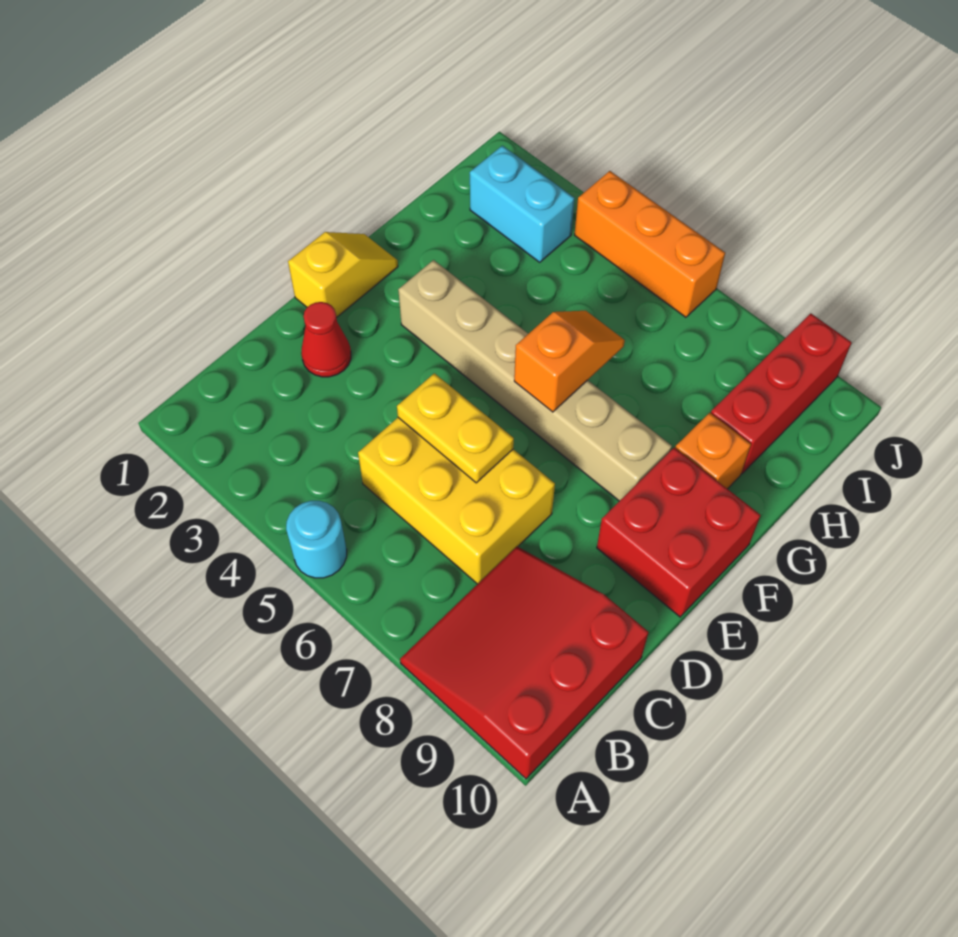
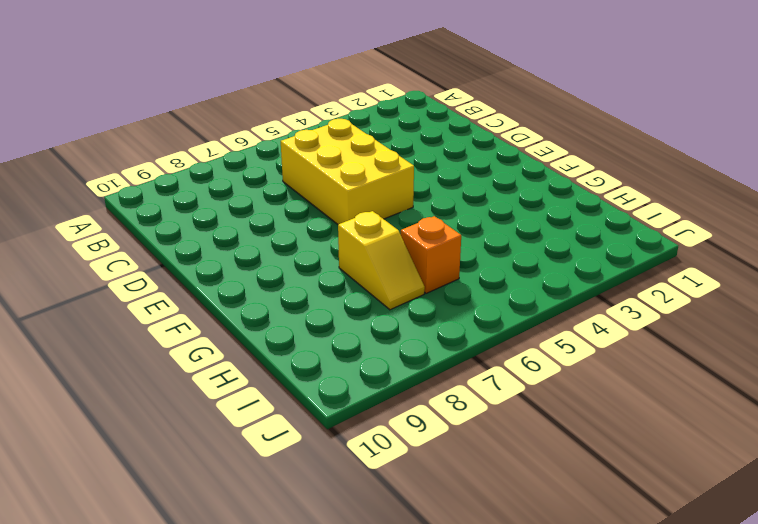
yellow brick C5:E6 level 1 -> yellow brick C5:D7 level 1
yellow slope G7:H7 level 1 top G -> yellow slope E1:F1 level 1 top E
orange brick H6 level 1 -> orange brick G9 level 1
none -> cyan round brick A5 level 1
none -> red slope A8:C10 level 1 top 10
none -> red cone D2 level 1

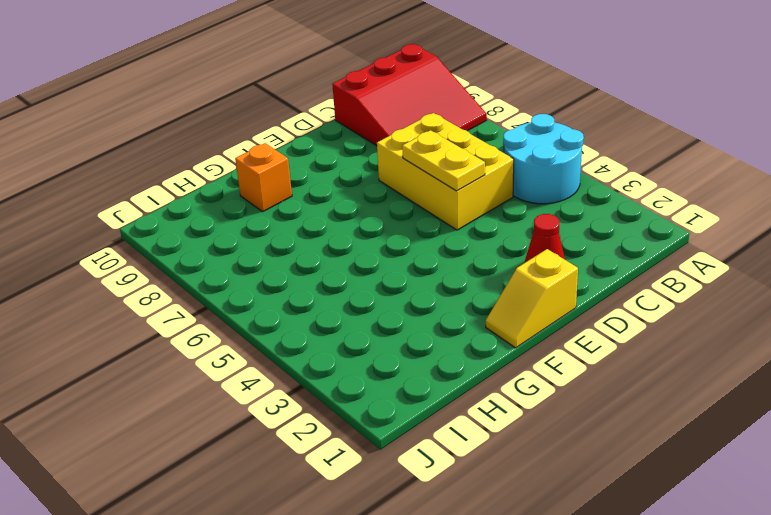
cyan round brick A4:B5 level 1 -> cyan round brick A5 level 1
none -> red brick E9:F10 level 1
none -> tan brick F3:F8 level 1
none -> red brick H9:J9 level 1

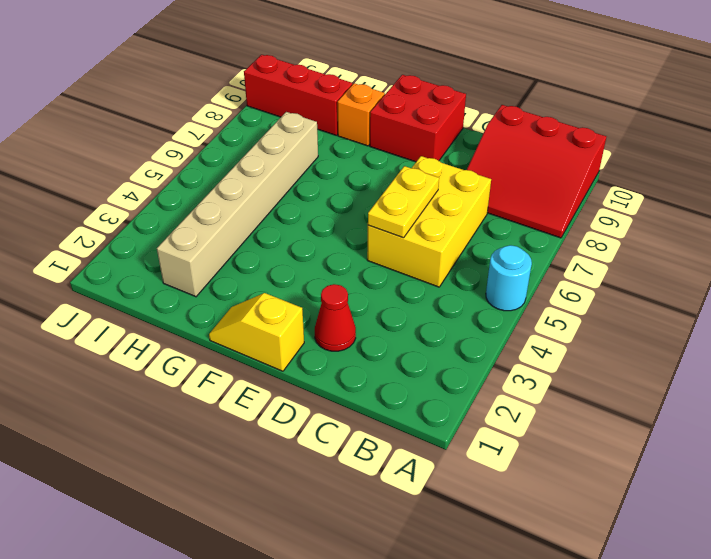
tan brick H2:H7 level 1 -> tan brick F3:F8 level 1
none -> cyan brick I2:I3 level 1
none -> orange brick J4:J6 level 1
none -> orange slope F6:G6 level 2 top F

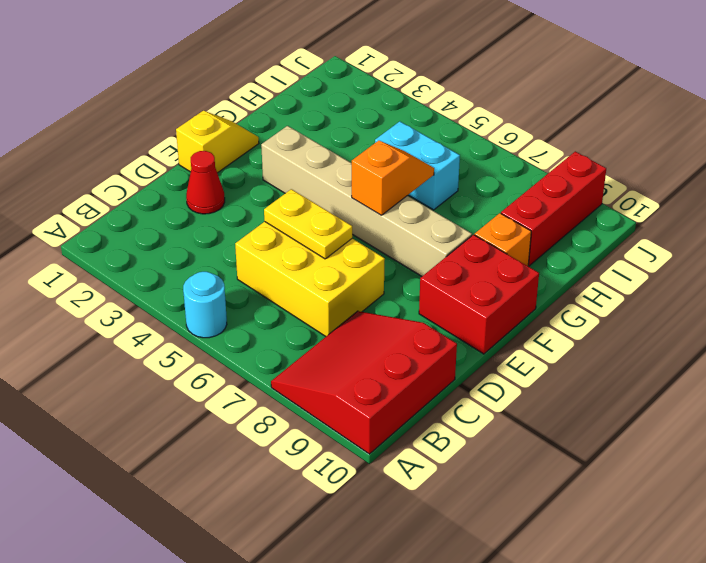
cyan brick H5:H6 level 1 -> cyan brick I2:I3 level 1
none -> orange brick J4:J6 level 1

